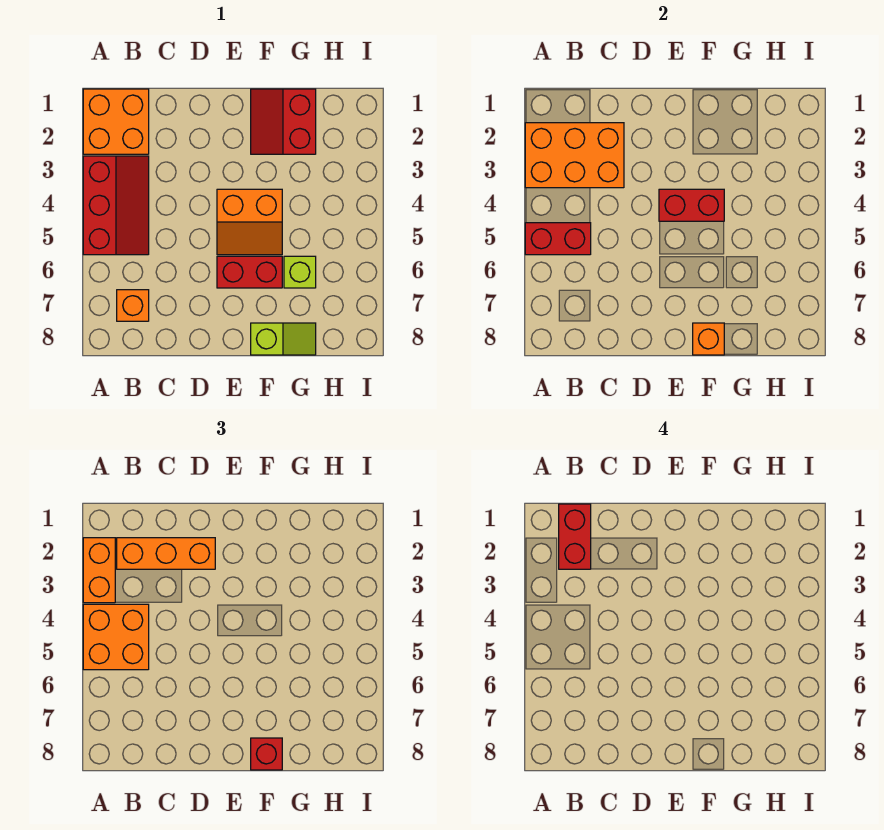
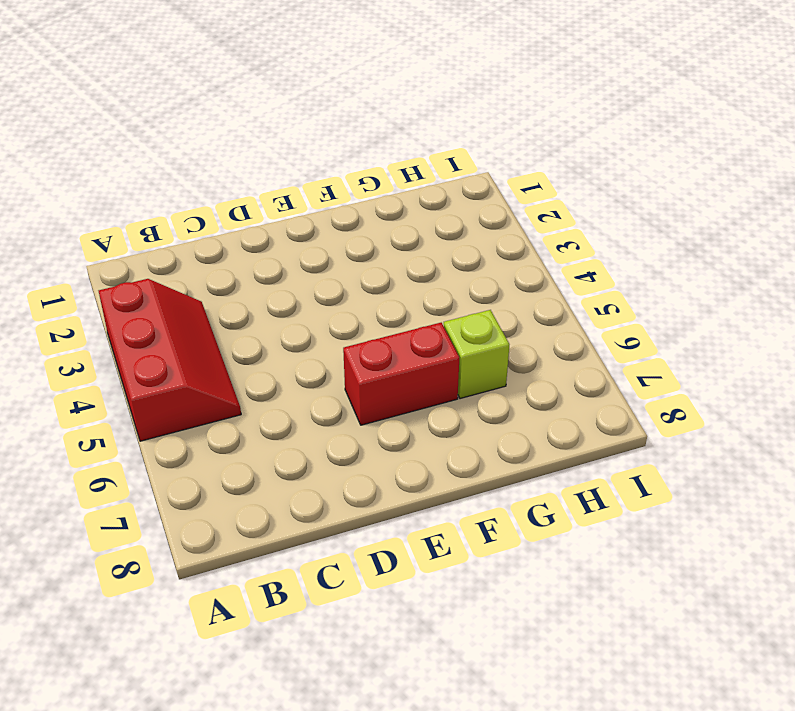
none -> orange brick A1:B2 level 1
none -> orange brick B7 level 1
none -> orange slope E4:F5 level 1 top 4

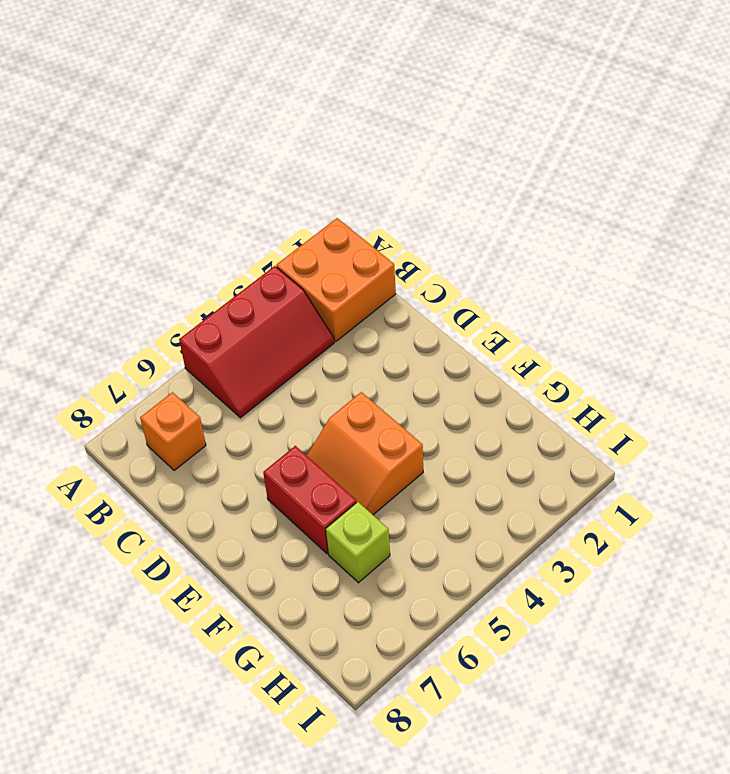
none -> red slope F1:G2 level 1 top G
none -> lime slope F8:G8 level 1 top F
none -> orange brick A2:C3 level 2

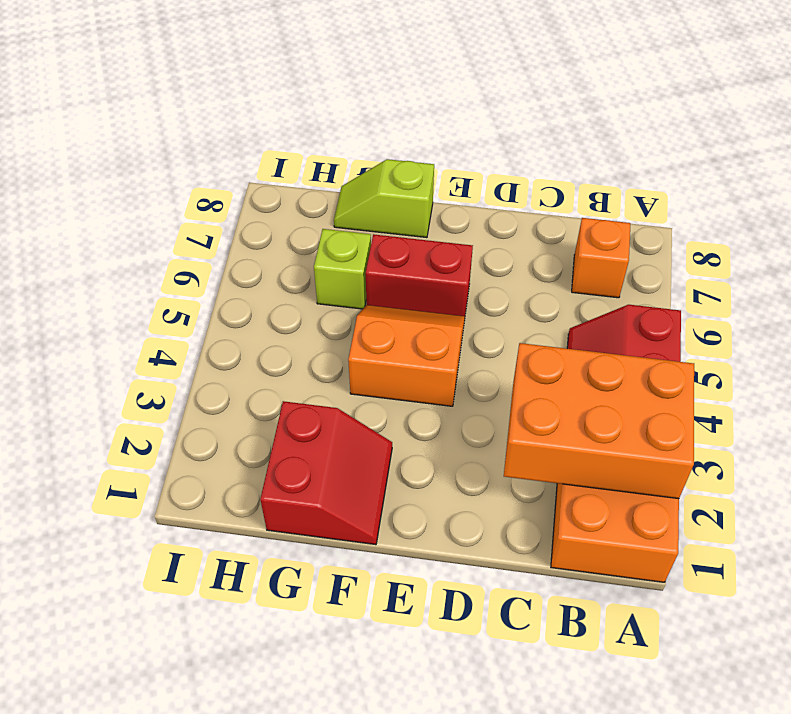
none -> red brick A5:B5 level 2
none -> red brick E4:F4 level 2
none -> orange brick F8 level 2

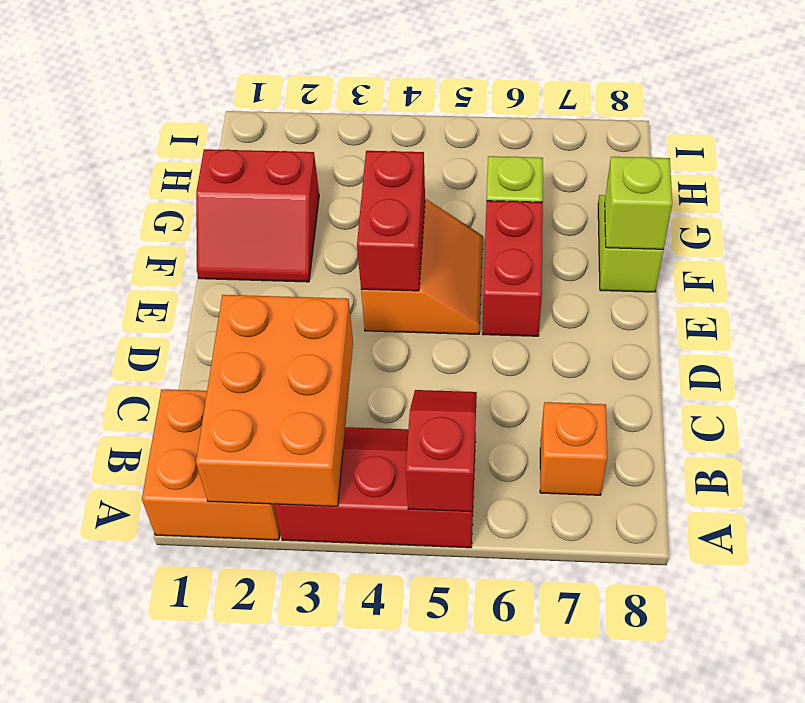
red slope A5:B5 level 2 top A -> red brick A5:B5 level 2
lime brick F8 level 2 -> orange brick F8 level 2
none -> orange brick A2:A3 level 3
none -> orange brick A4:B5 level 3
none -> orange brick B2:D2 level 3

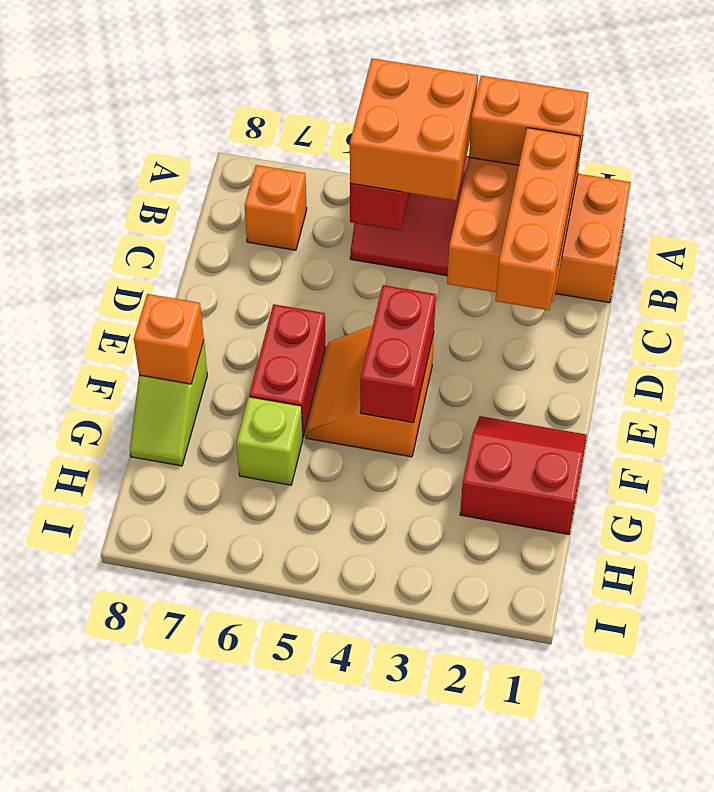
none -> red brick F8 level 3
none -> red brick B1:B2 level 4

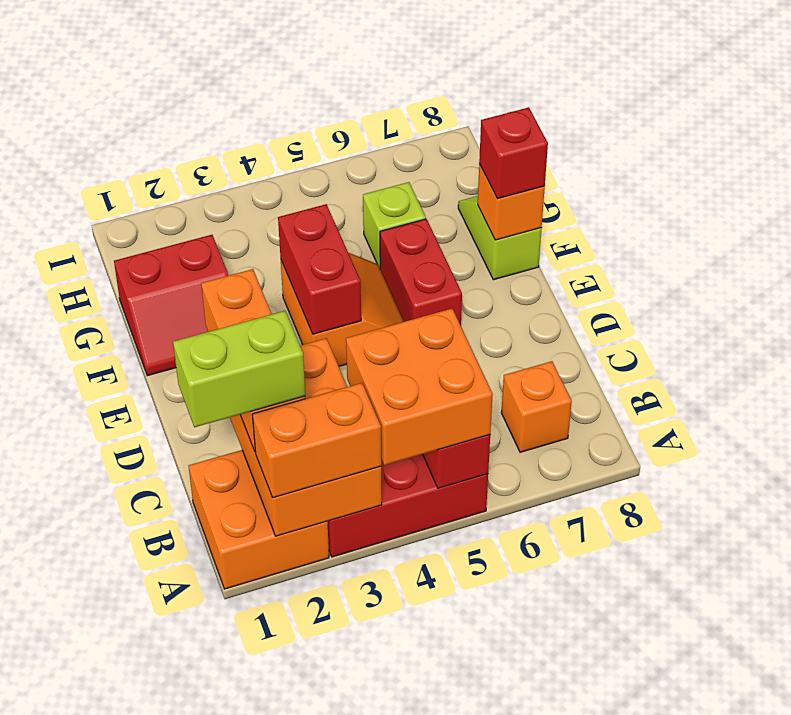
lime brick B1:B2 level 4 -> red brick B1:B2 level 4

